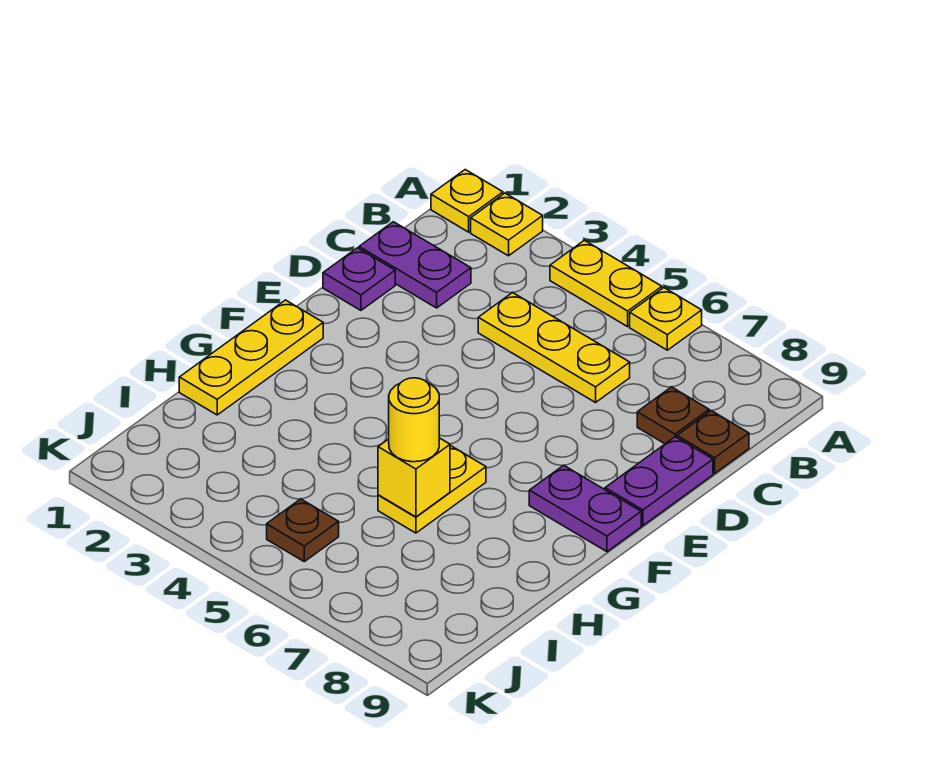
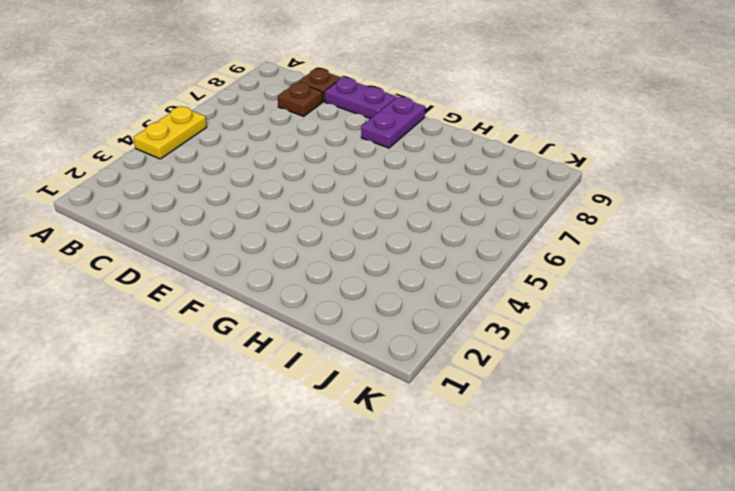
none -> yellow plate A1 level 1
none -> yellow plate A2 level 1
none -> yellow plate A6 level 1

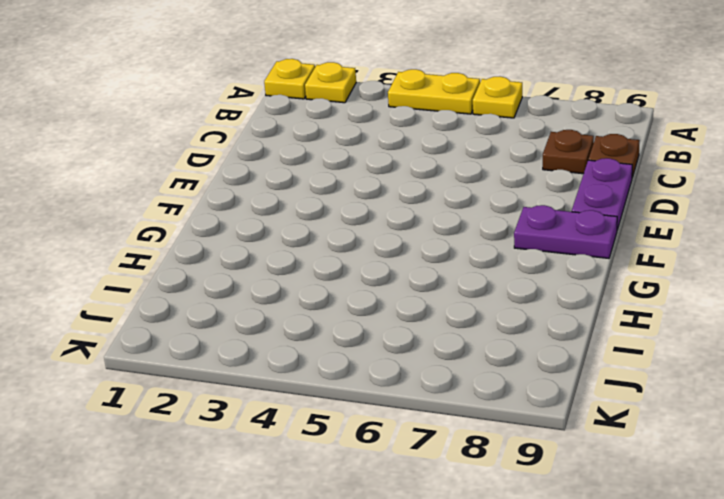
none -> purple plate C1:C2 level 1
none -> yellow plate C4:C6 level 1
none -> purple plate D1 level 1

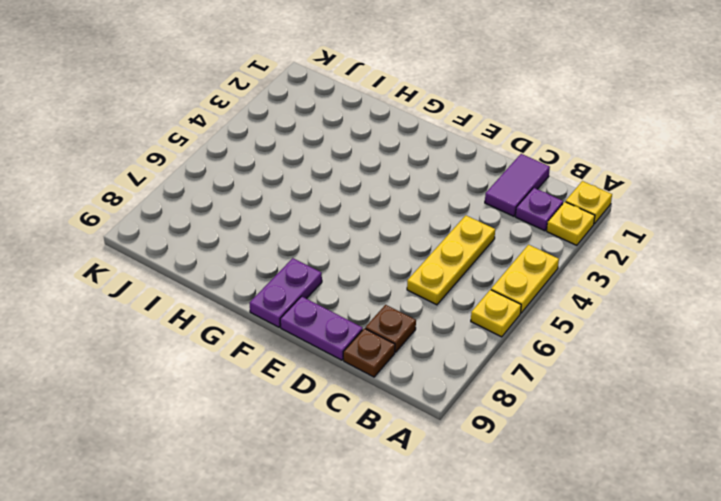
purple plate B2 level 1 -> purple plate D1 level 1
purple tile C1:C2 level 1 -> purple plate C1:C2 level 1
none -> yellow plate F1:H1 level 1
none -> yellow plate G6:H6 level 1
none -> brown plate J5 level 1

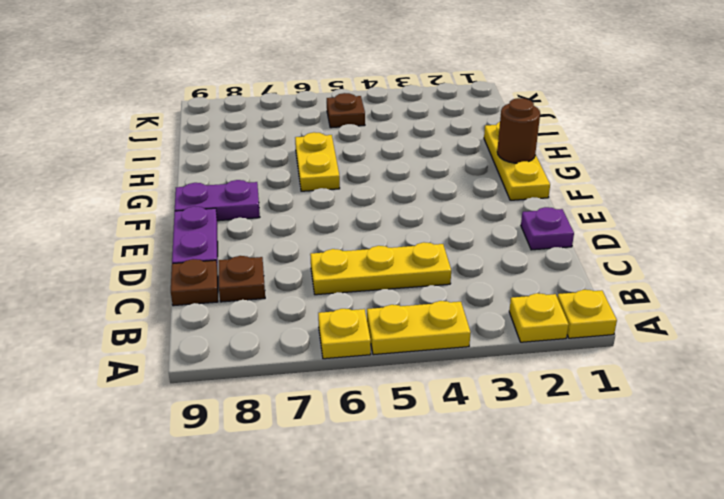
brown round brick G1 level 2 -> none
none -> purple plate C1:C2 level 1
none -> yellow brick H6 level 2
none -> yellow round brick H6 level 3

